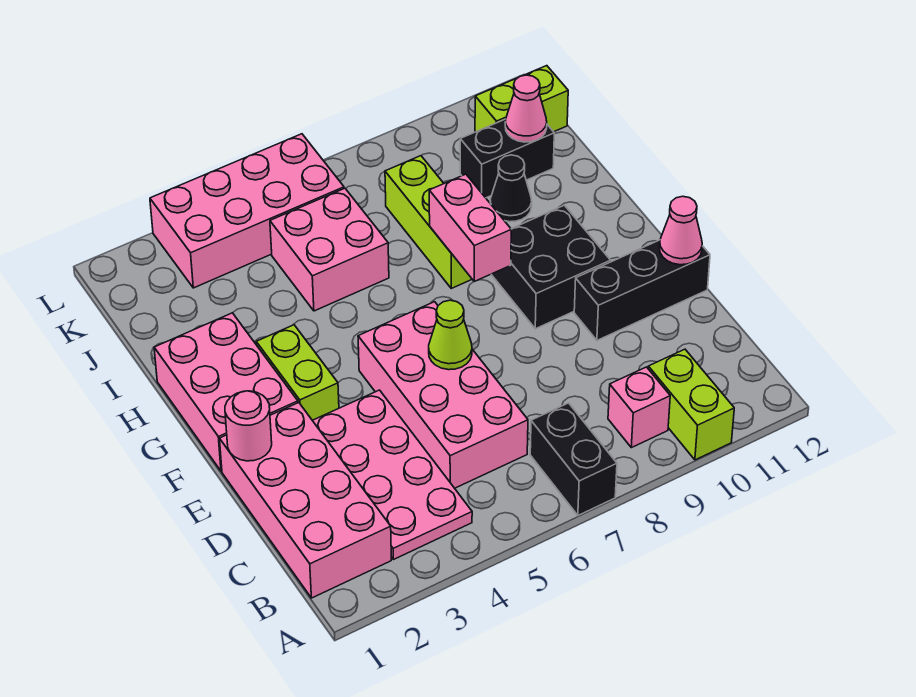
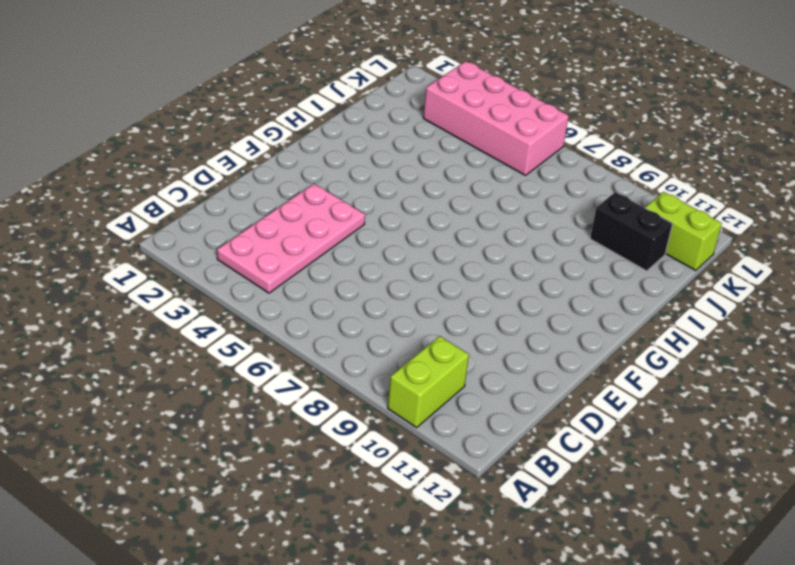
none -> black brick A7:B7 level 1
none -> pink brick B1:E2 level 1
none -> pink brick B9 level 1

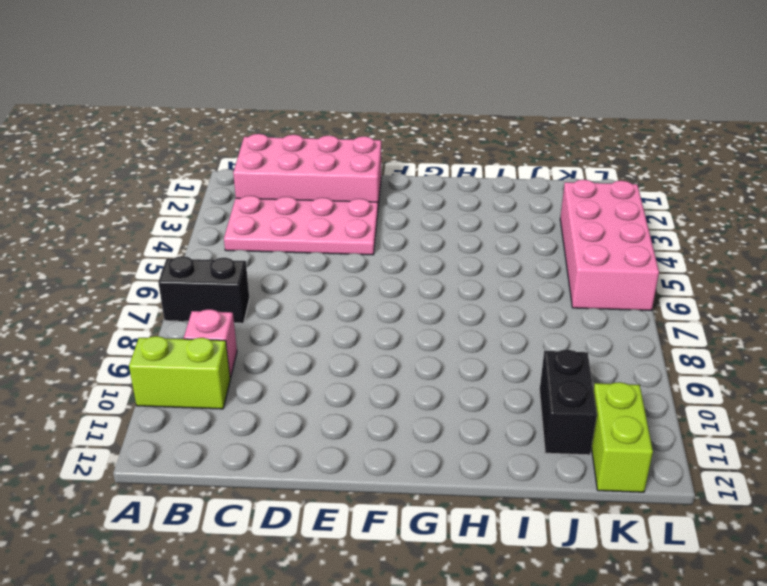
none -> pink brick C5:F6 level 1
none -> black brick E10:E12 level 1
none -> pink brick F1:H2 level 1

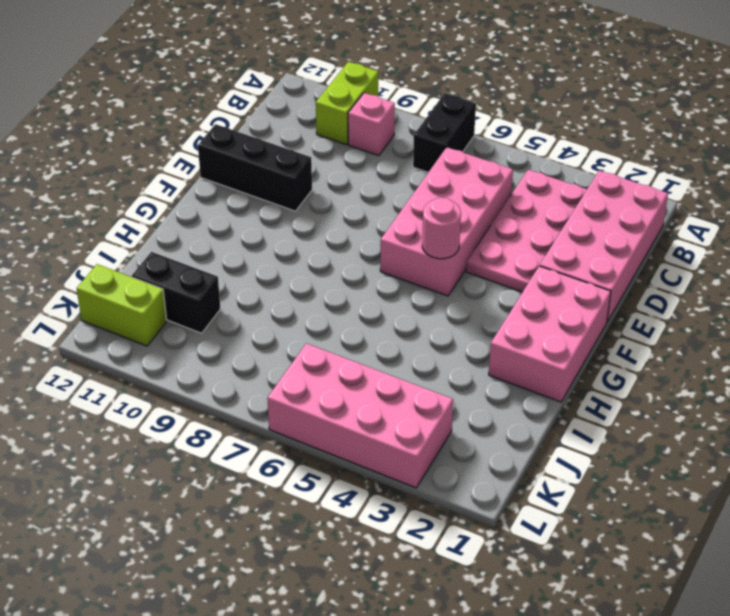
pink round brick F5 level 2 -> pink round brick E1 level 2
none -> lime brick F3:G3 level 1
none -> black brick F9:G10 level 1
none -> lime brick H8:J8 level 1

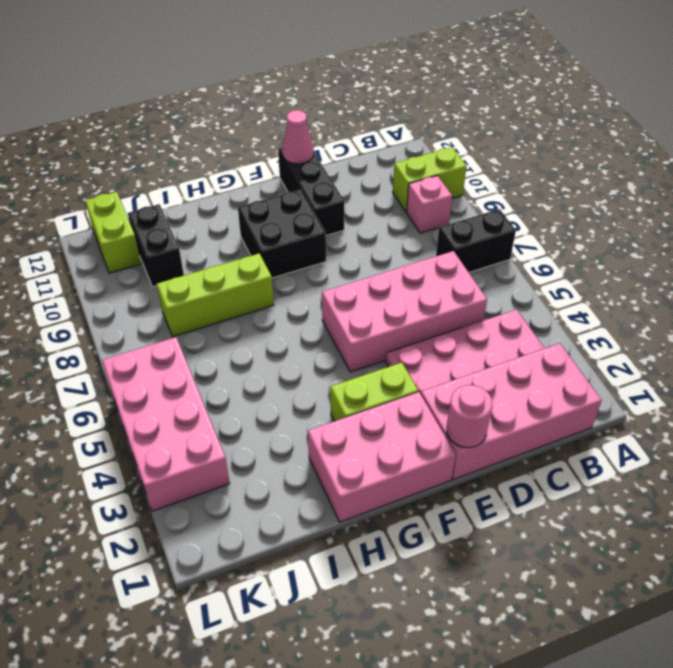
none -> pink brick I5:J6 level 1
none -> black cone I10 level 1
none -> lime cone E6 level 2

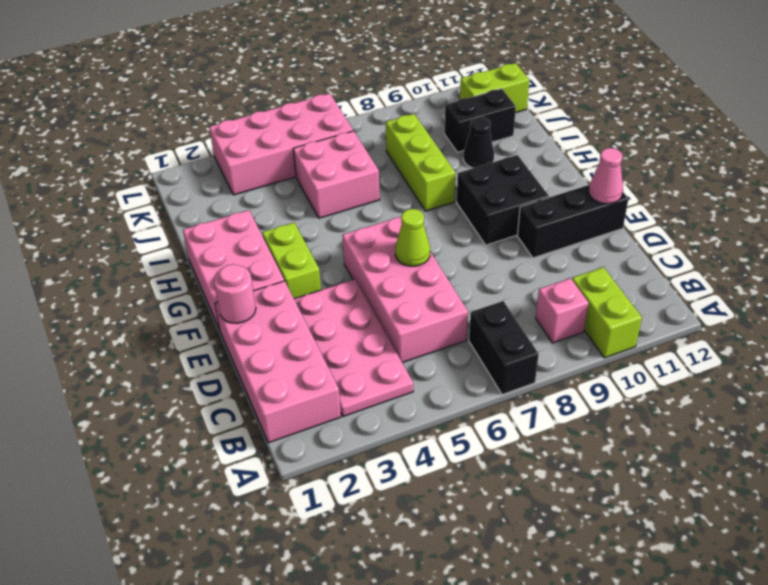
none -> pink brick G8:H8 level 2
none -> pink cone J11 level 2

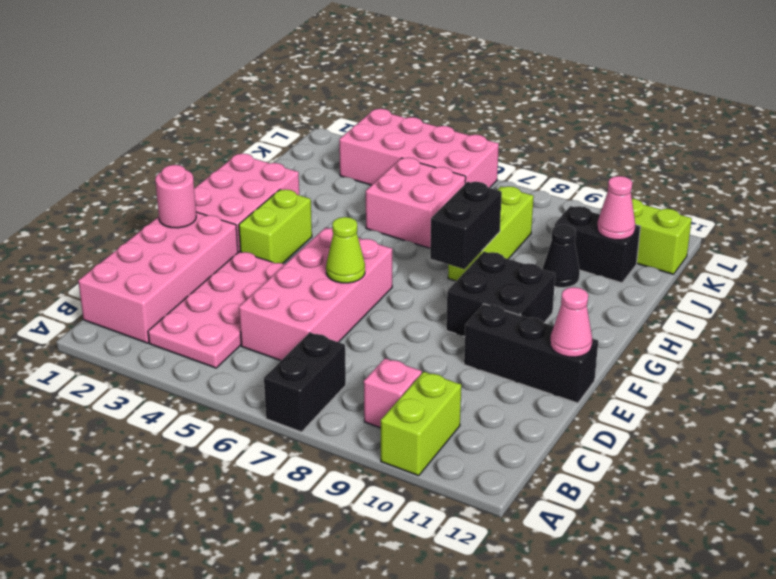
black brick G8:H8 level 2 -> pink brick G8:H8 level 2

